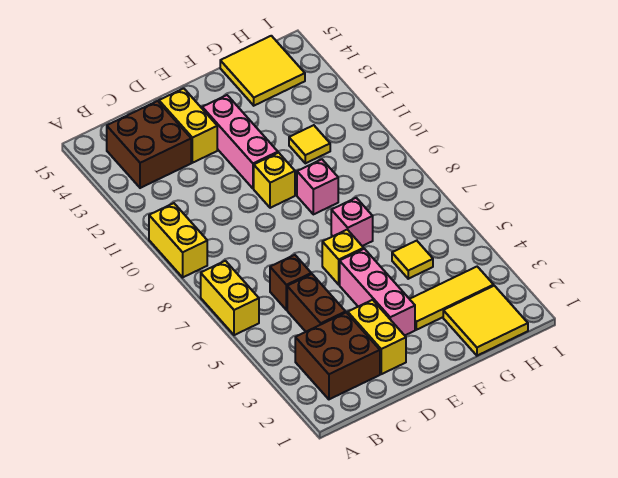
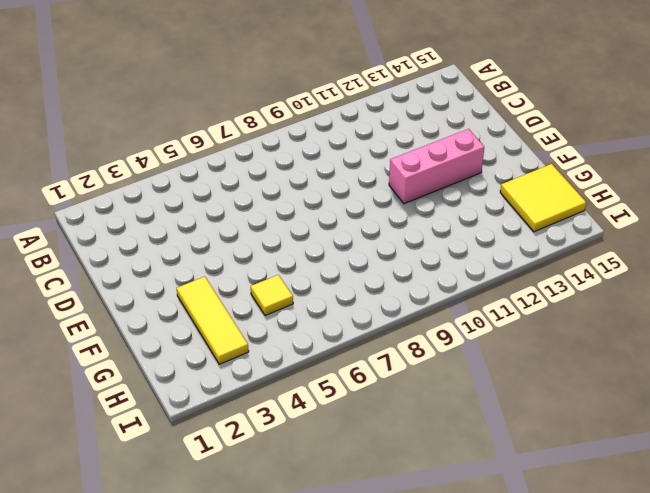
none -> yellow brick A6:A7 level 1
none -> yellow brick A9:A10 level 1
none -> brown brick B2:C3 level 1

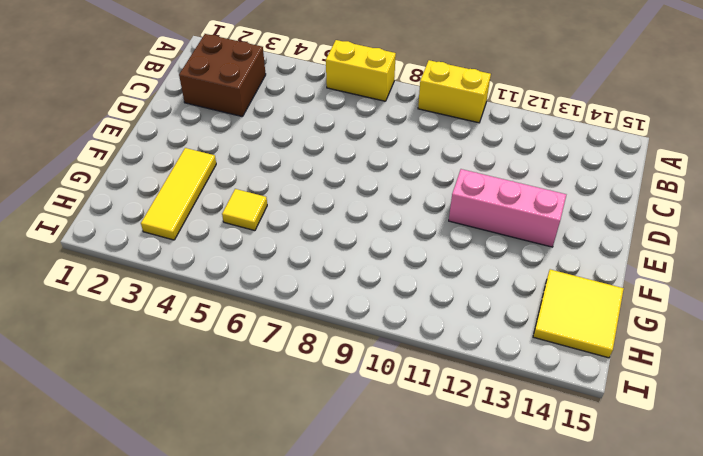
none -> brown brick B13:C14 level 1
none -> brown brick C4:C5 level 1
none -> brown brick C6 level 1

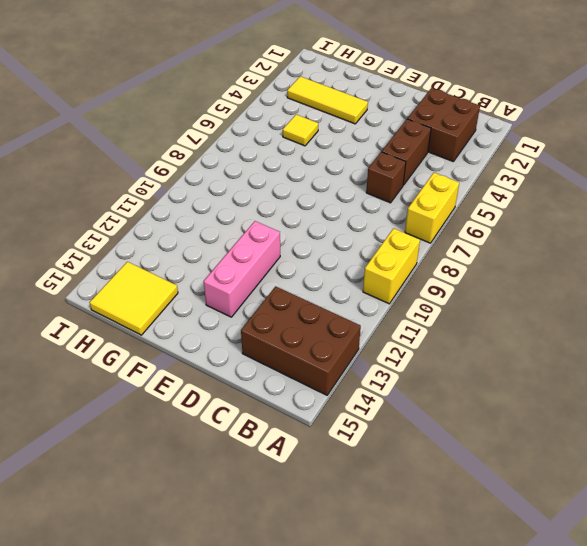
brown brick A13:C14 level 1 -> brown brick B13:C14 level 1
none -> yellow brick D2:D3 level 1
none -> yellow brick D13:D14 level 1
none -> pink brick E3:E5 level 1

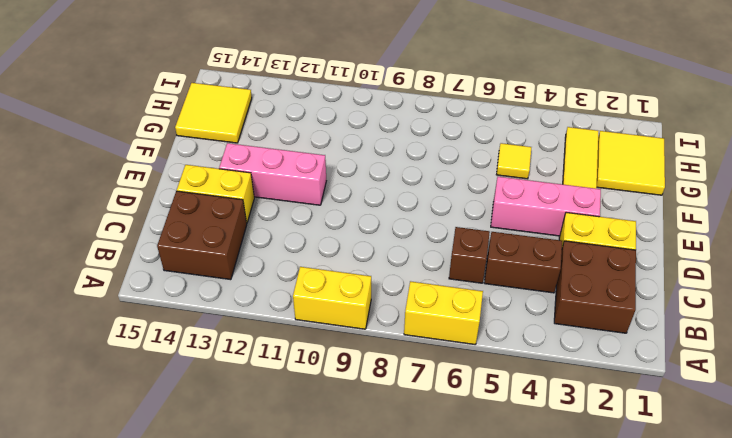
none -> yellow brick E6 level 1
none -> yellow brick E10 level 1
none -> pink brick F7 level 1

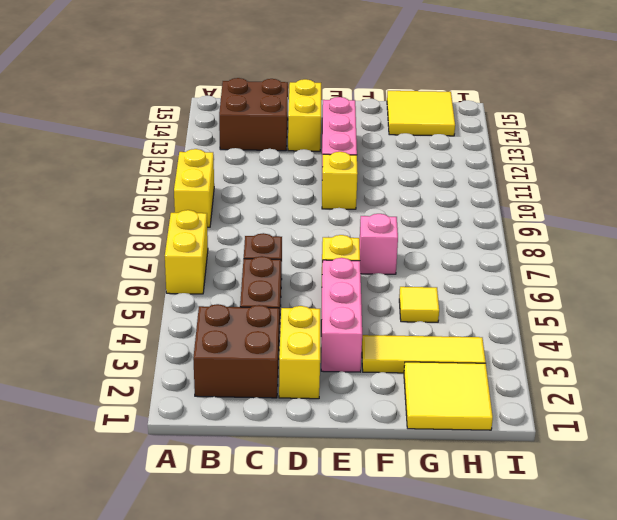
none -> pink brick F9 level 1
none -> yellow tile G11 level 1

